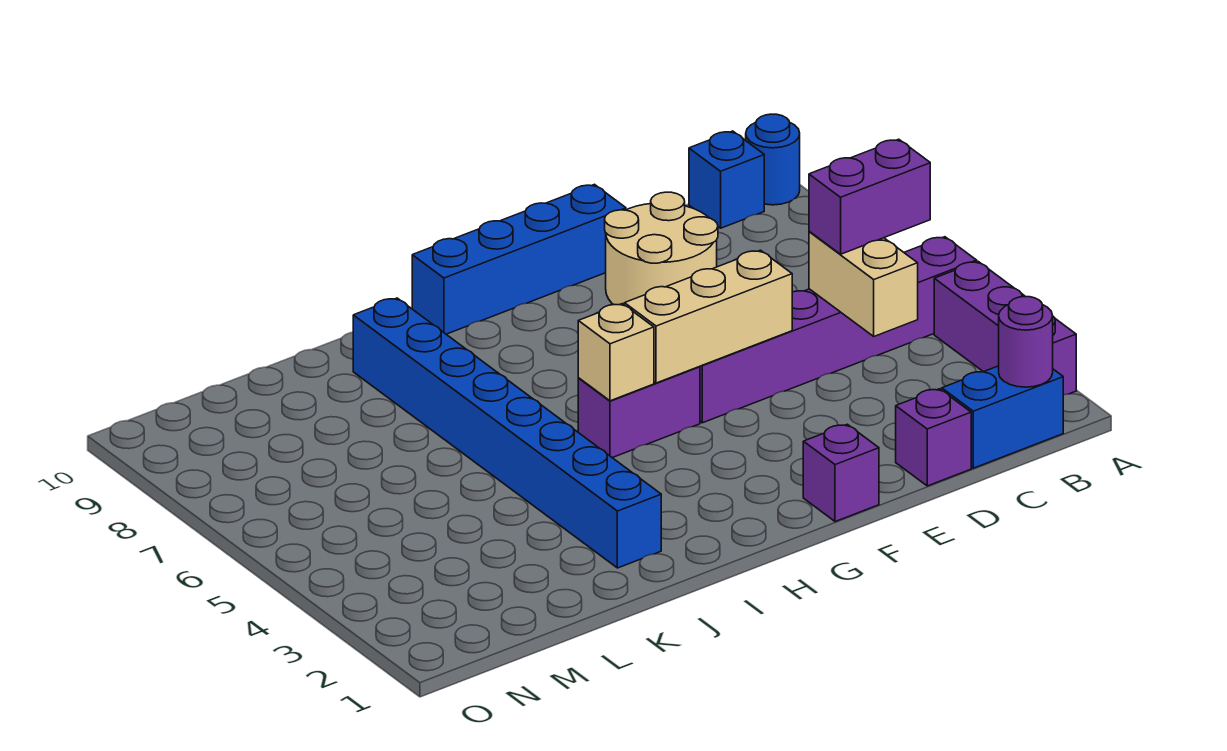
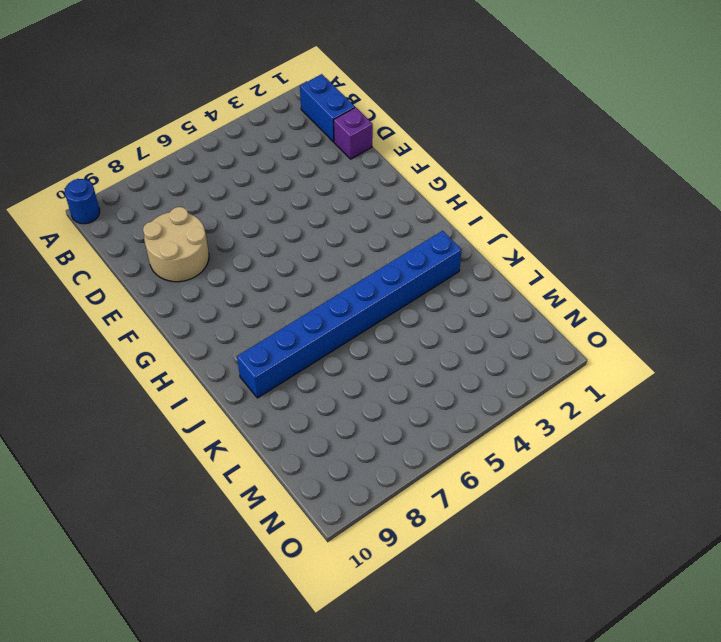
none -> purple brick A2:A4 level 1
none -> purple brick A5:F5 level 1
none -> blue brick B10 level 1

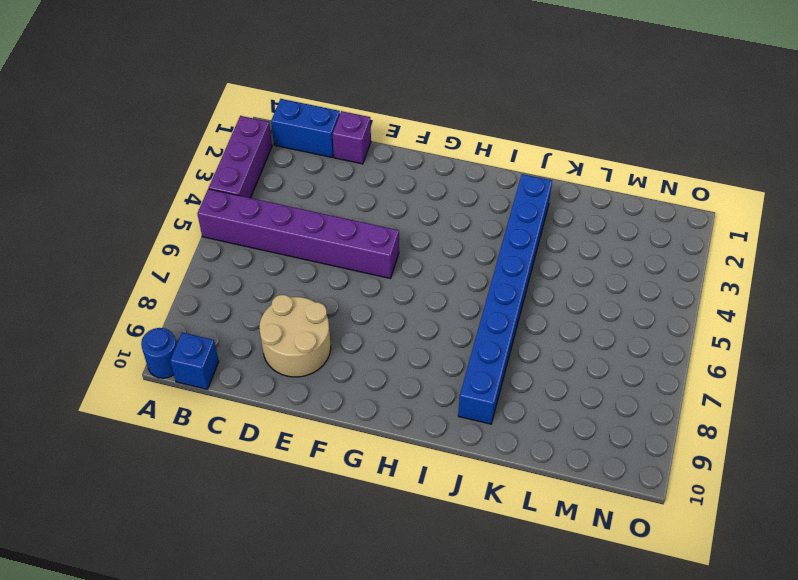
none -> blue brick E10:H10 level 1
none -> purple brick F1 level 1
none -> purple brick G5:H5 level 1

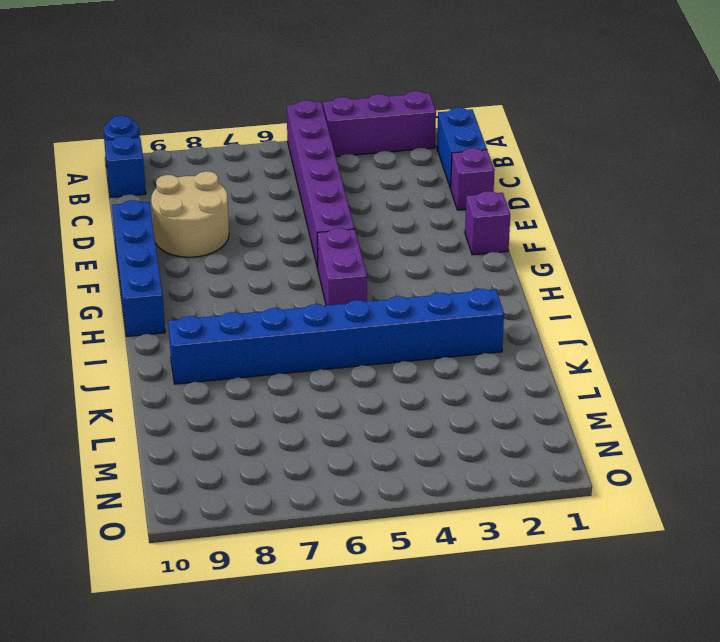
none -> purple round brick B1 level 2
none -> tan brick C4:C5 level 2
none -> tan brick E5:G5 level 2

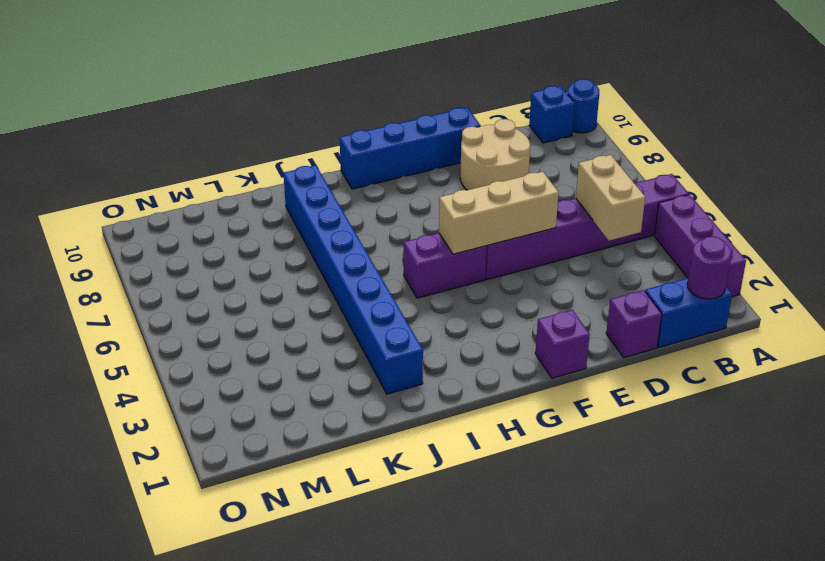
none -> tan brick H5 level 2
none -> purple brick B5:C5 level 3

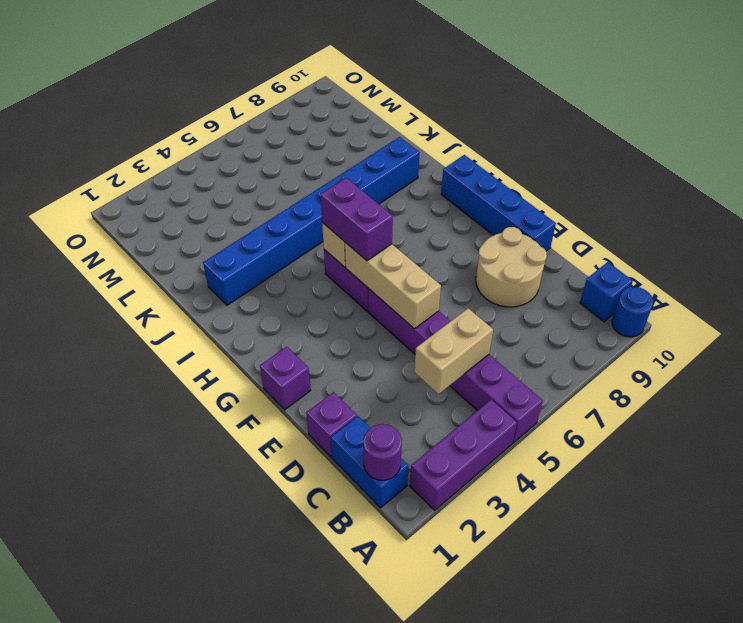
purple brick G5:H5 level 3 -> purple brick B5:C5 level 3

